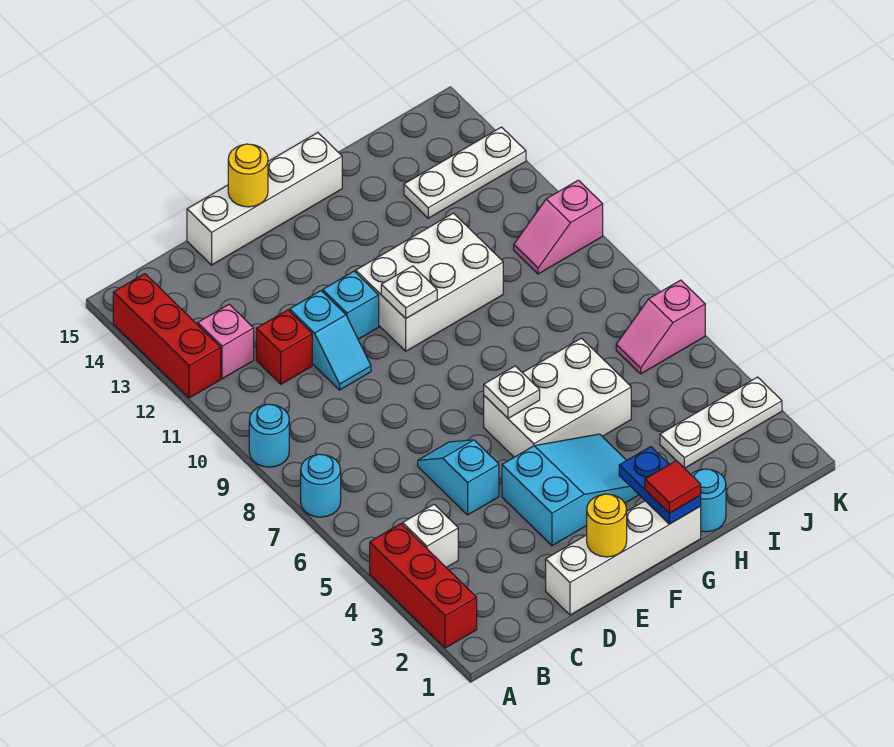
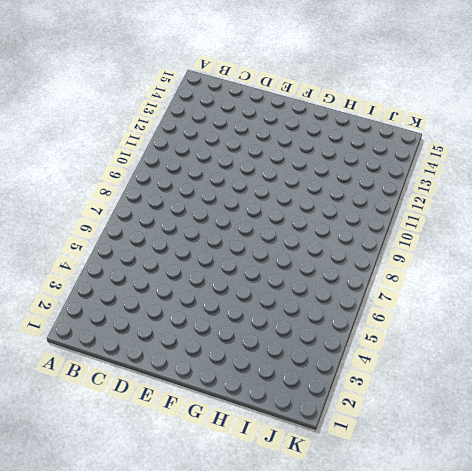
none -> red brick A2:A4 level 1
none -> cyan round brick A7 level 1
none -> cyan round brick A9 level 1

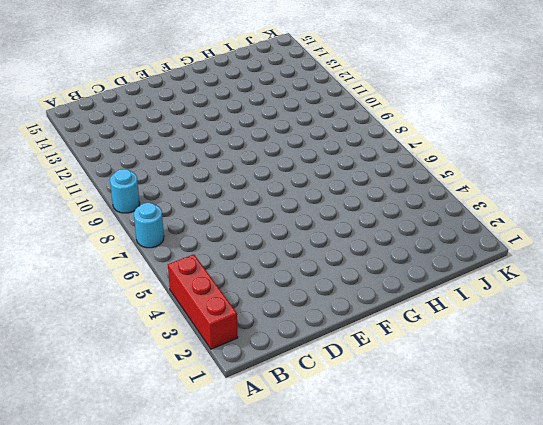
none -> red brick A12:A14 level 1
none -> white brick B4 level 1
none -> pink brick B12 level 1

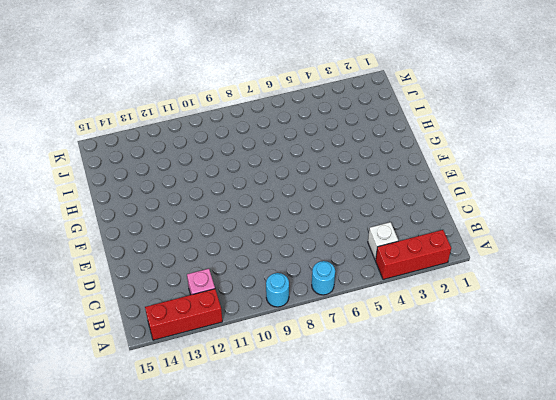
none -> red brick C11 level 1
none -> white brick D1:G1 level 1
none -> cyan slope D5:D6 level 1 top 5

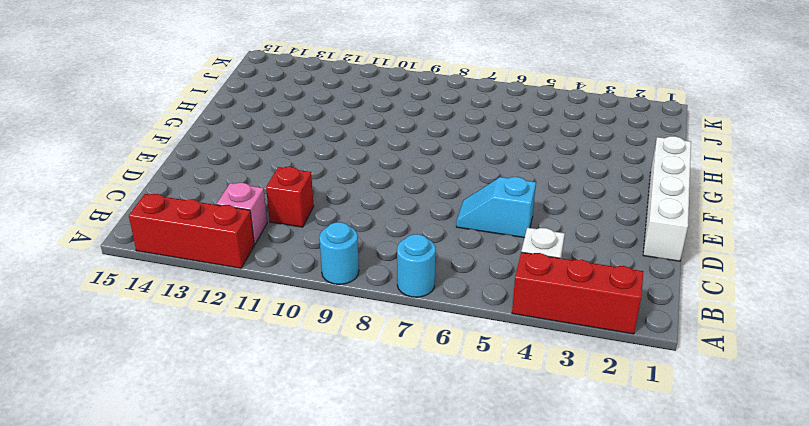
none -> cyan slope D10:D11 level 1 top 11
none -> white brick D15:G15 level 1
none -> cyan slope E3:G4 level 1 top E

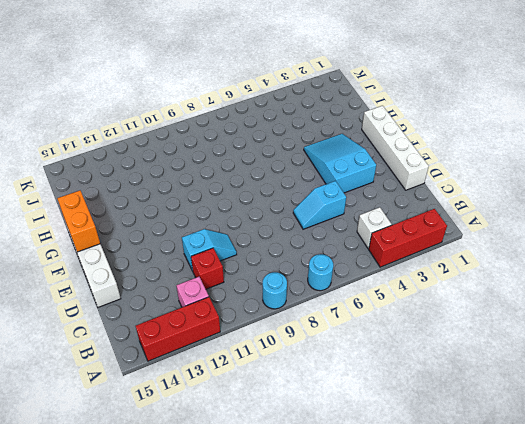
orange brick F15:G15 level 2 -> none
none -> cyan brick E11 level 1
none -> white brick F5:H6 level 1
none -> white brick F10:H11 level 1

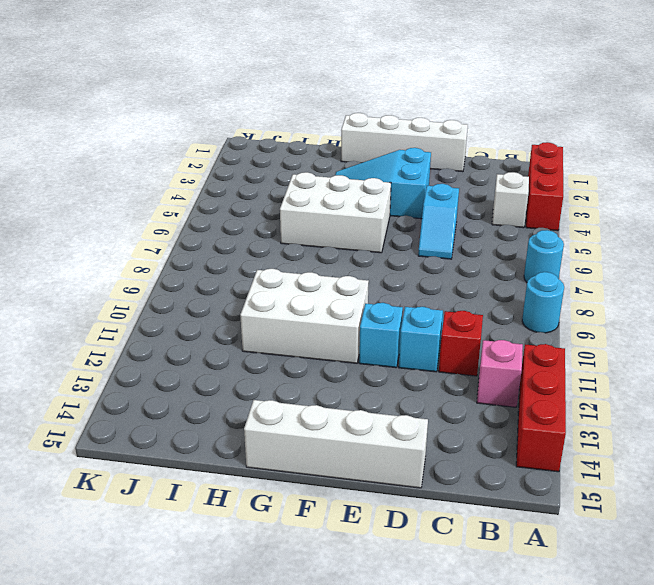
none -> cyan round brick H1 level 1
none -> white plate I3:K3 level 1
none -> white plate I13:K13 level 1

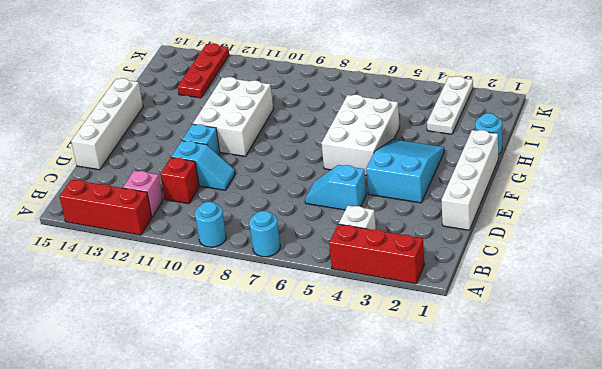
red plate I13:K13 level 1 -> white plate I13:K13 level 1
none -> pink slope J6:K6 level 1 top K
none -> pink slope J10:K10 level 1 top K
none -> yellow round brick E1 level 2

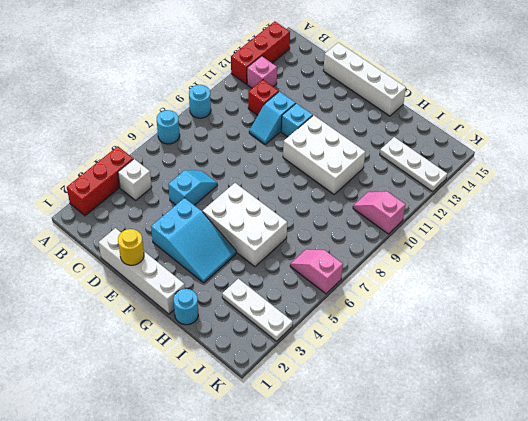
none -> yellow round brick E15 level 2
none -> white plate F6 level 2
none -> white plate F10 level 2

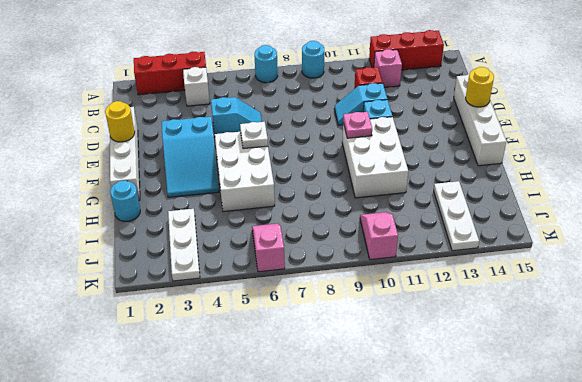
pink plate F10 level 2 -> white plate F10 level 2
none -> blue plate G1:G2 level 2
none -> red tile G1 level 3

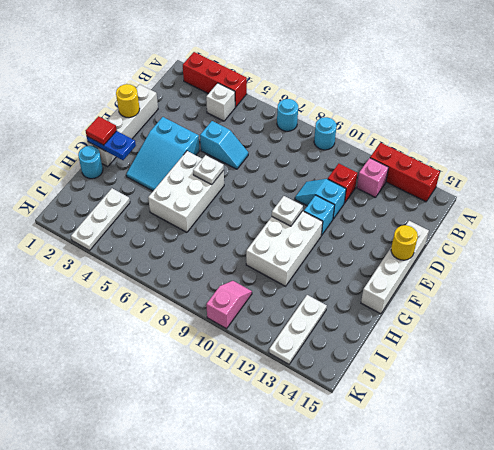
none -> pink slope J6:K6 level 1 top K

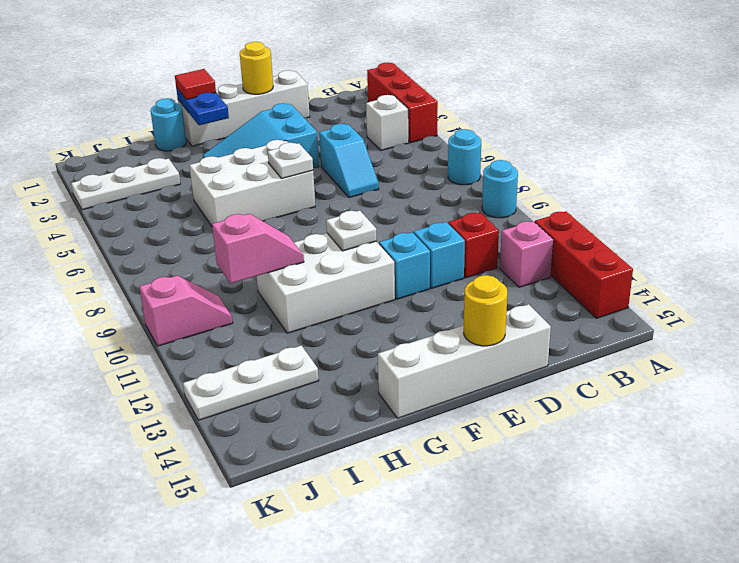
pink slope H10:I10 level 2 top I -> pink slope J6:K6 level 1 top K

